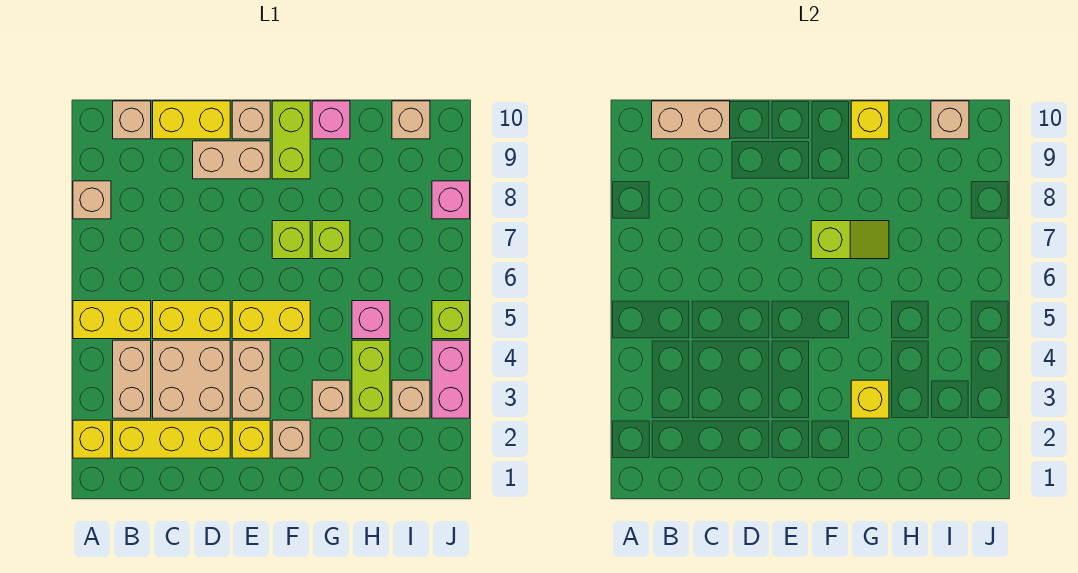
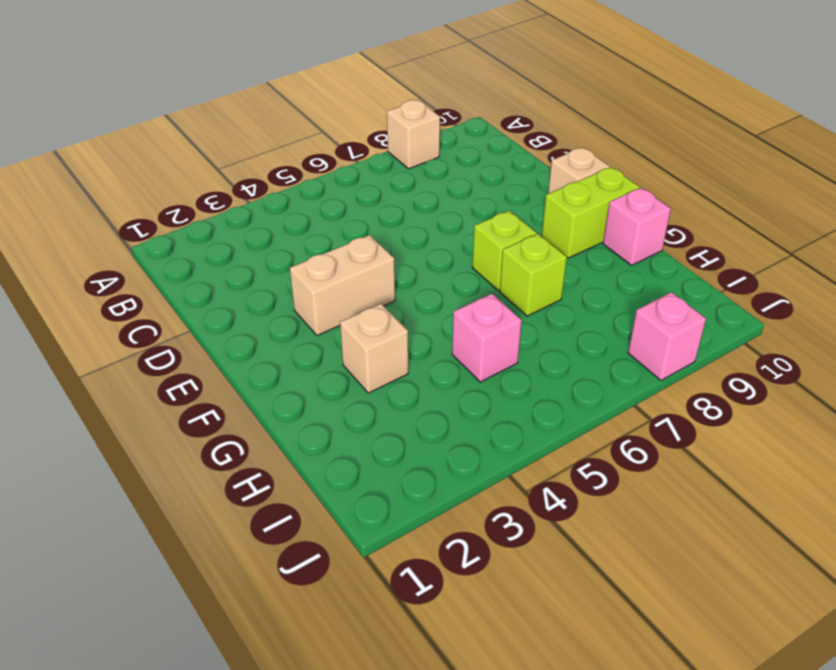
none -> yellow brick A2 level 1
none -> yellow brick A5:B5 level 1
none -> yellow brick B2:D2 level 1
none -> tan brick B3:B4 level 1

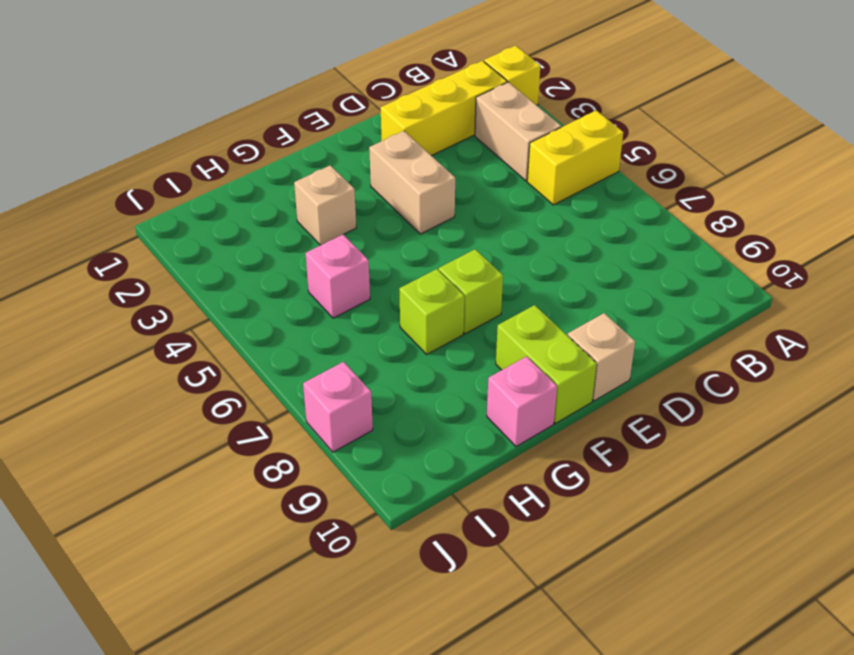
none -> tan brick A8 level 1
none -> tan brick B10 level 1
none -> tan brick C3:D4 level 1
none -> yellow brick C5:D5 level 1

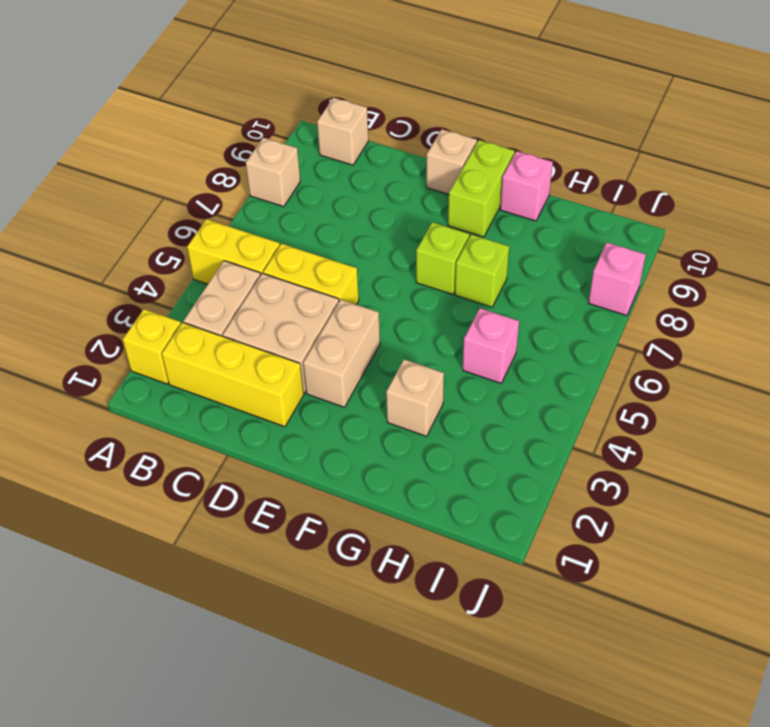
none -> yellow brick C10:D10 level 1
none -> tan brick D9:E9 level 1
none -> yellow brick E2 level 1
none -> yellow brick E5:F5 level 1

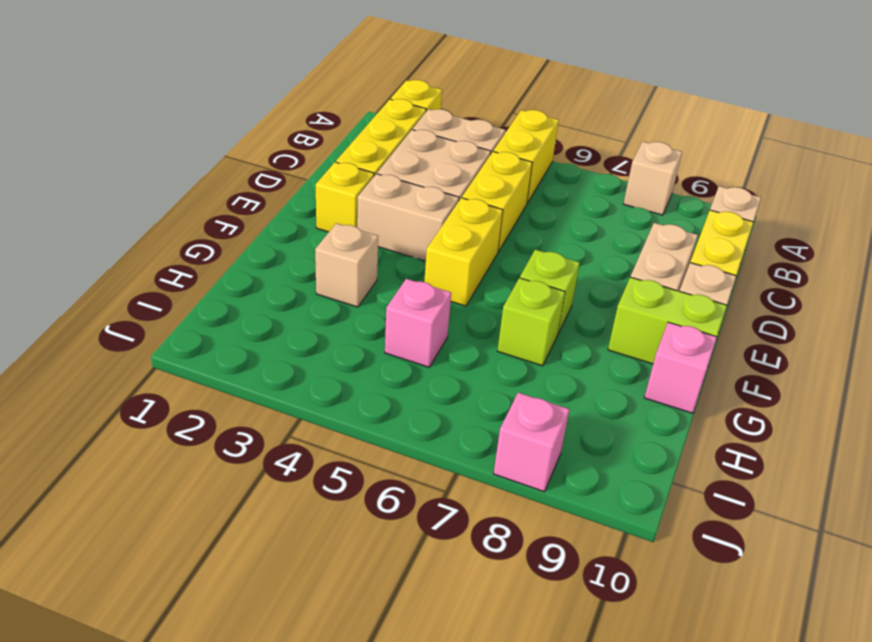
none -> tan brick F2 level 1
none -> lime brick H3:H4 level 1
none -> tan brick I3 level 1
none -> tan brick I10 level 1

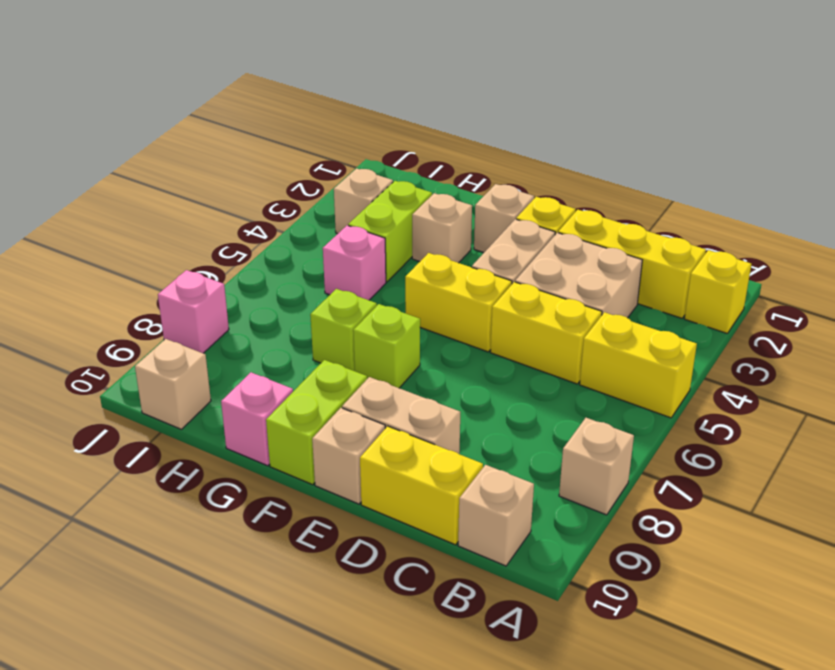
none -> tan brick B3:B4 level 1
none -> pink brick J3:J4 level 1
none -> lime brick J5 level 1
none -> tan brick B10:C10 level 2

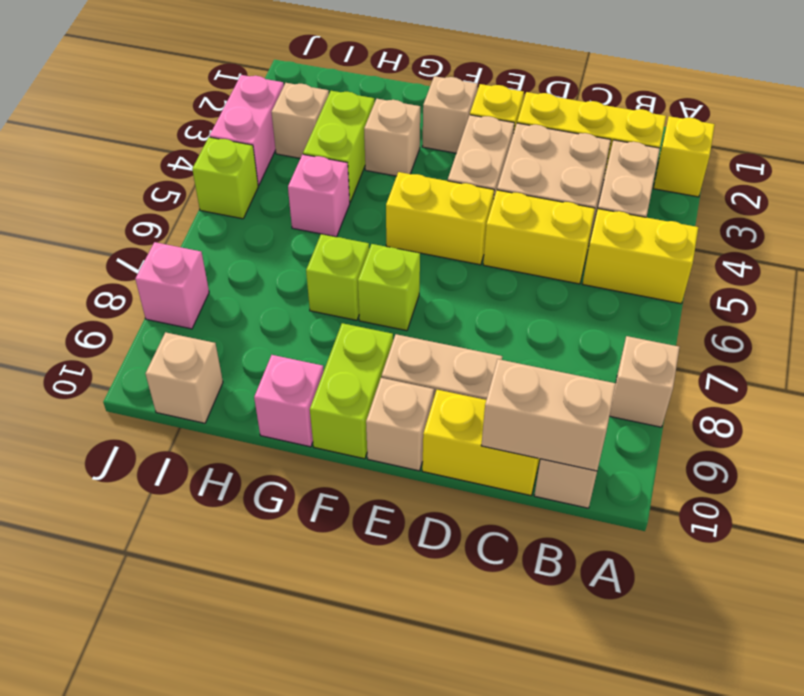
none -> lime slope F7:G7 level 2 top F
none -> yellow brick G3 level 2
none -> yellow brick G10 level 2
none -> tan brick I10 level 2

